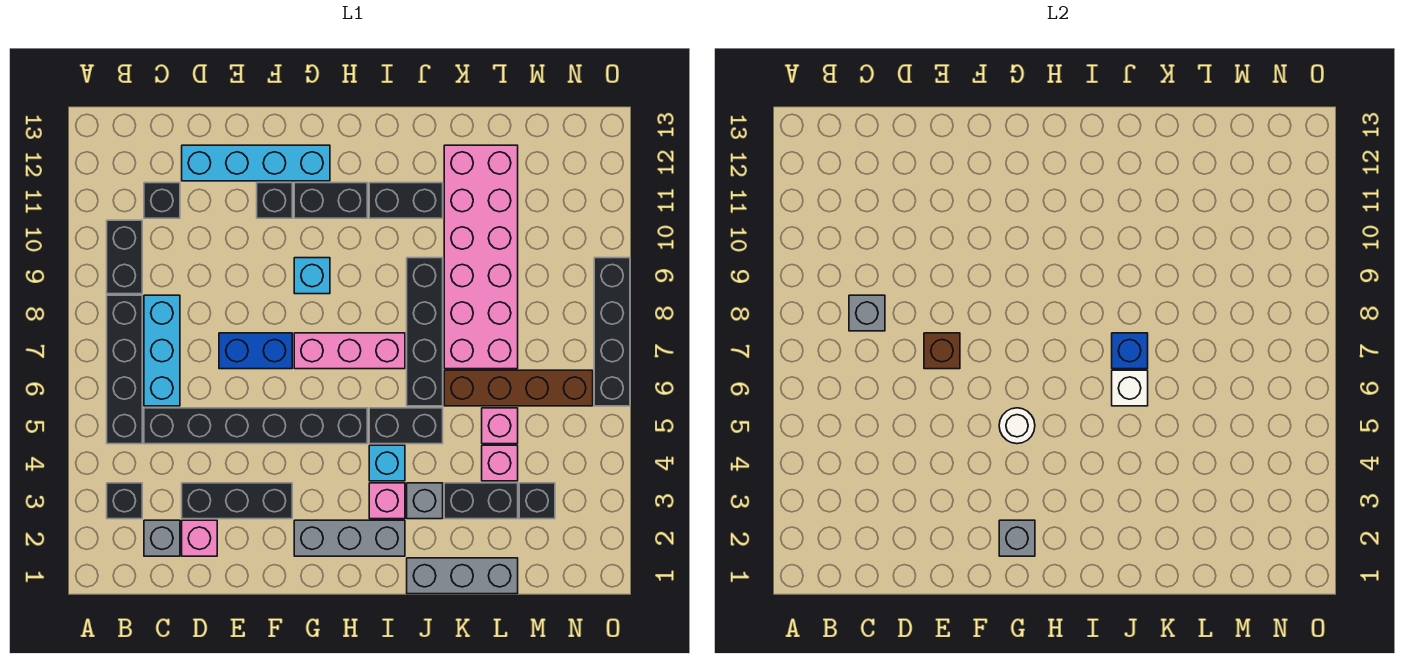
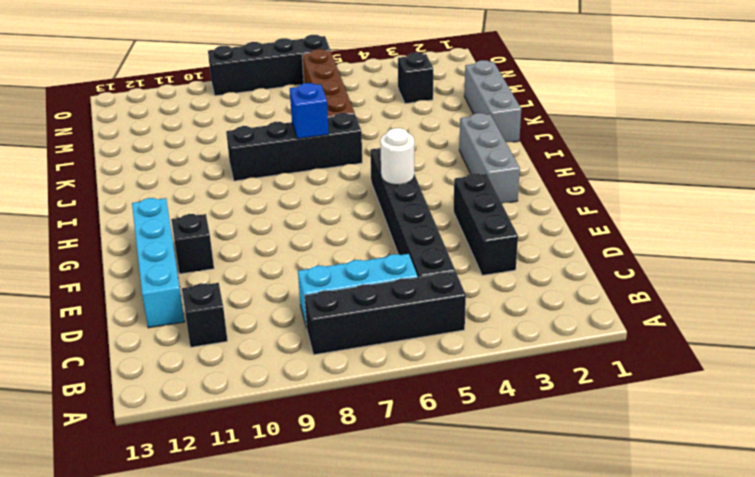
none -> black brick B3 level 1
none -> black brick B9:B10 level 1
none -> grey brick C2 level 1
none -> pink brick D2 level 1

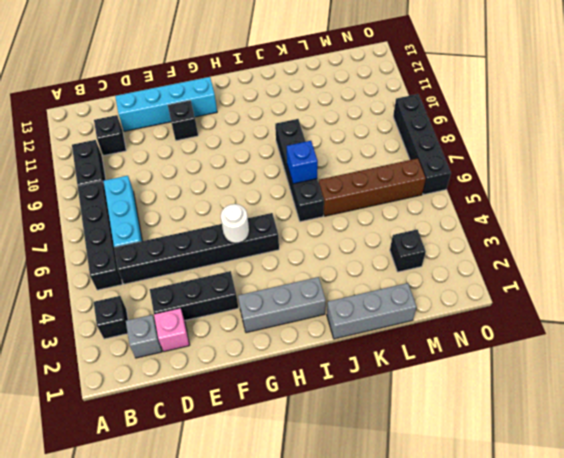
none -> blue brick E7:F7 level 1
none -> pink brick G7:I7 level 1
none -> cyan brick G9 level 1
none -> black brick G11:H11 level 1

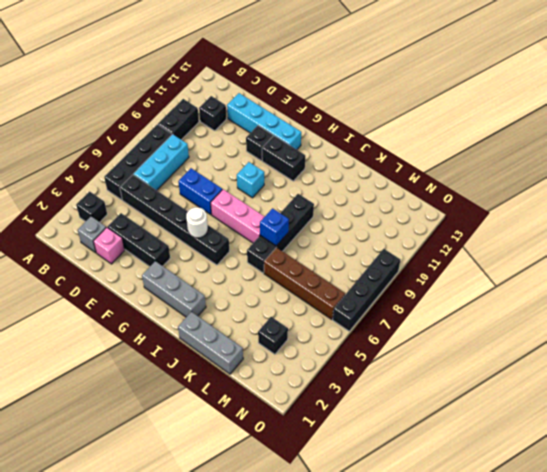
none -> pink brick I3 level 1
none -> cyan brick I4 level 1
none -> black brick I5:J5 level 1
none -> black brick I11:J11 level 1

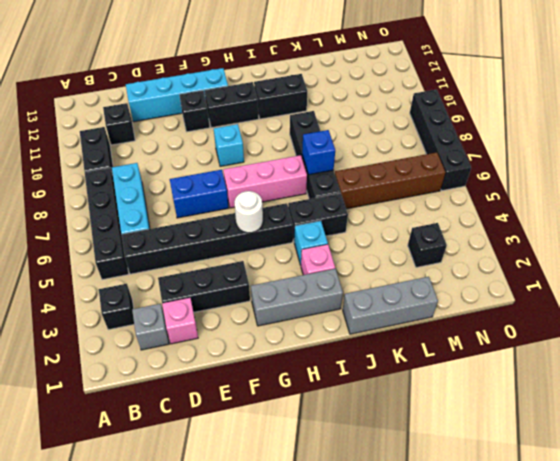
none -> grey brick J3 level 1
none -> black brick K3:L3 level 1
none -> pink brick K7:L12 level 1
none -> pink brick L4 level 1

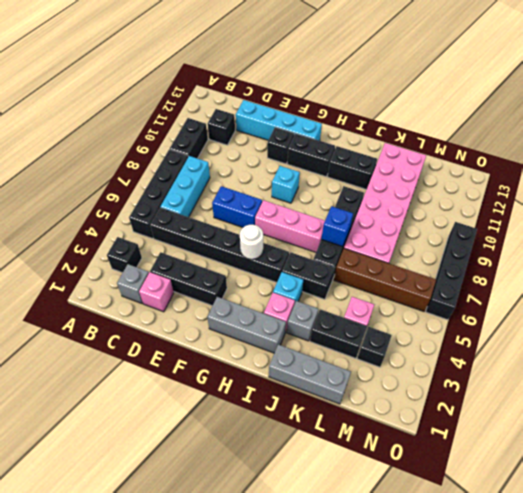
none -> pink brick L5 level 1
none -> grey brick C8 level 2
none -> brown brick E7 level 2
none -> grey brick G2 level 2

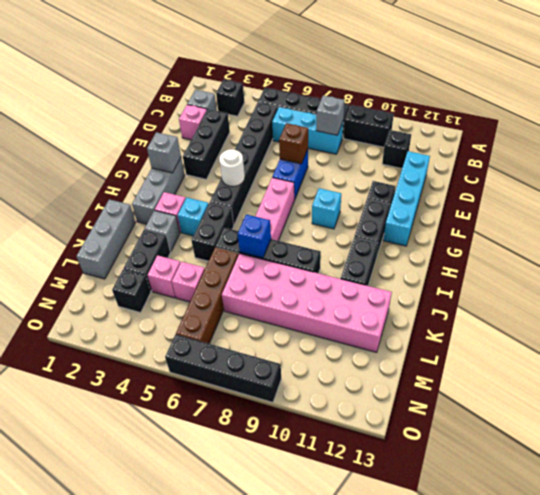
none -> white brick J6 level 2

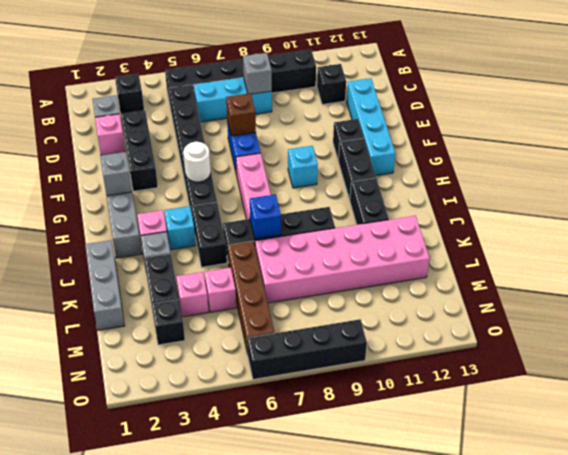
none -> white brick J6 level 2

